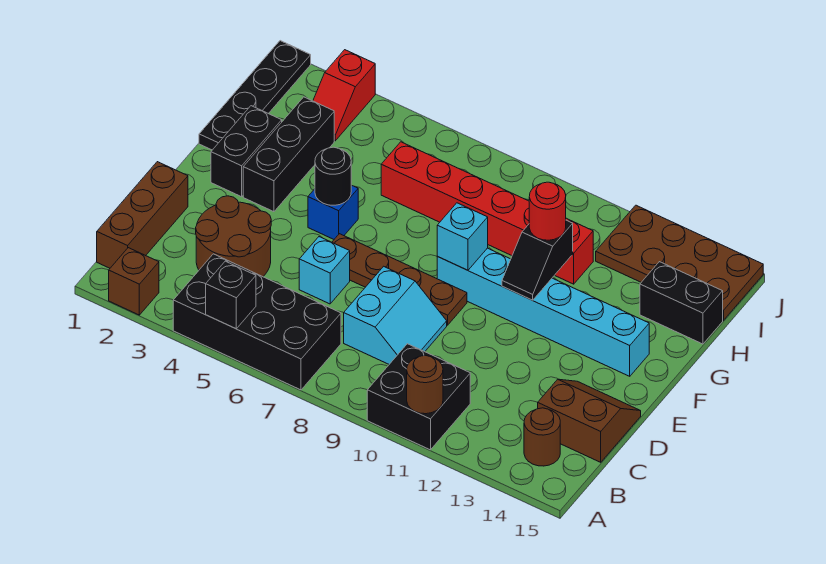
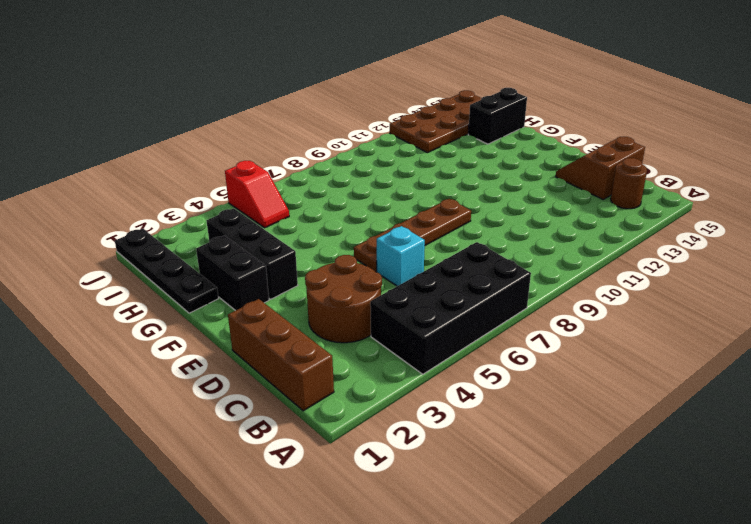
red slope I5:J5 level 1 top J -> red slope I3:J3 level 1 top J
none -> brown brick A2 level 1
none -> black brick A10:B11 level 1
none -> cyan slope C8:D9 level 1 top 8

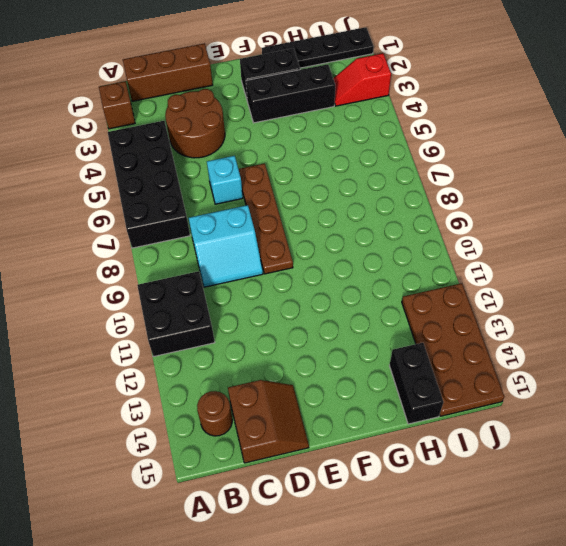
none -> blue brick F5 level 1
none -> cyan brick F9:F14 level 1
none -> red brick H6:H11 level 1

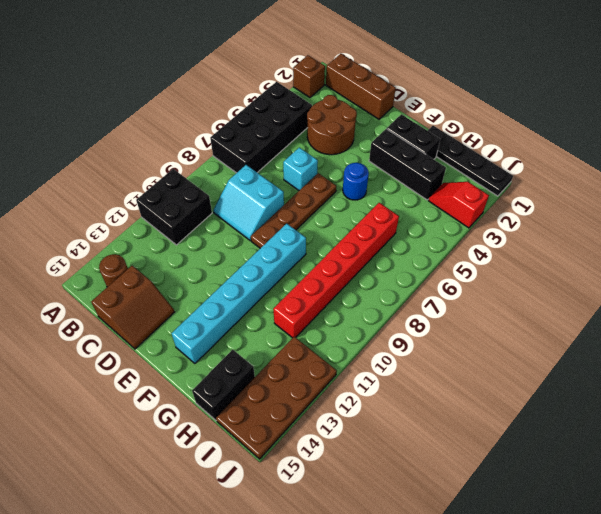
blue round brick F5 level 1 -> blue brick F5 level 1
none -> black brick A5 level 2
none -> brown round brick A11 level 2
none -> black round brick F5 level 2

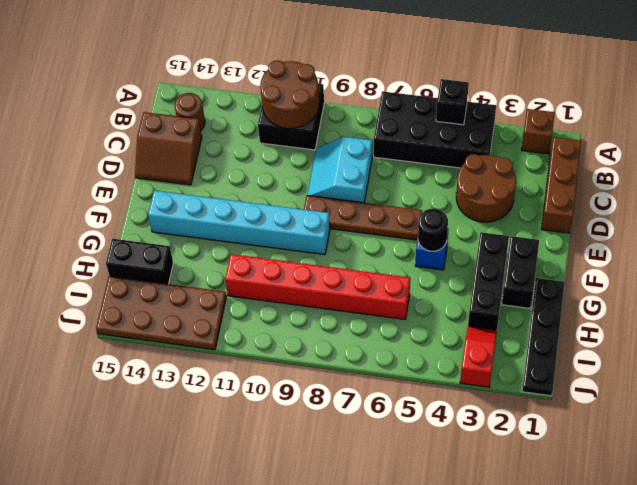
brown round brick A10:B11 level 2 -> brown round brick A11 level 2
none -> cyan brick D6 level 1
none -> cyan brick F9 level 2
none -> black slope F11:G11 level 2 top G

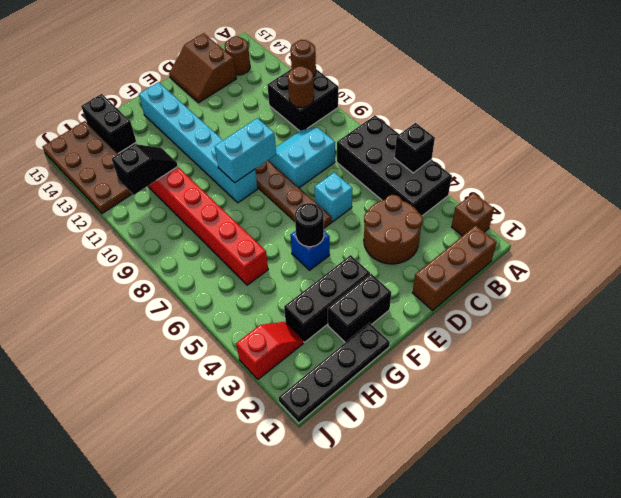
brown round brick B10 level 2 -> none
cyan brick E9:F9 level 2 -> cyan brick F9 level 2
black slope H11:I11 level 2 top I -> black slope F11:G11 level 2 top G
none -> red round brick G11 level 3

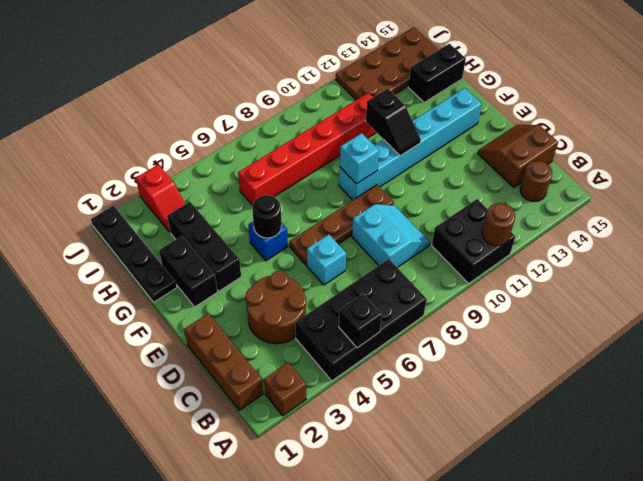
none -> red round brick G11 level 3

